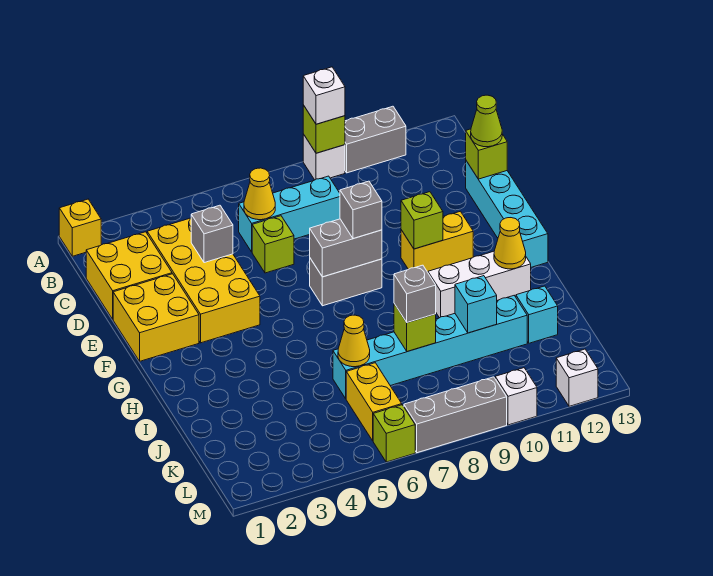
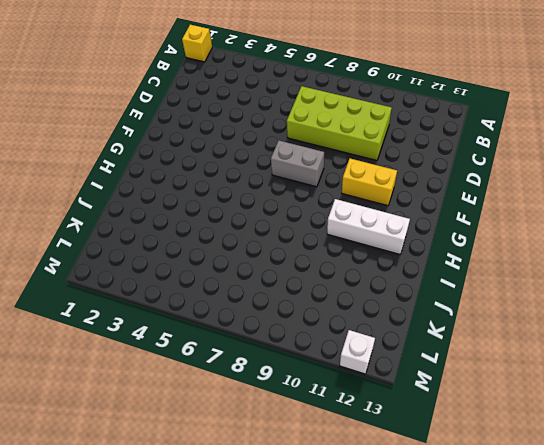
lime brick C7:D10 level 1 -> cyan brick C6:C8 level 1
none -> white brick A9 level 1
none -> grey brick A10:A11 level 1
none -> yellow brick C1:D2 level 1
none -> yellow brick C3:F4 level 1

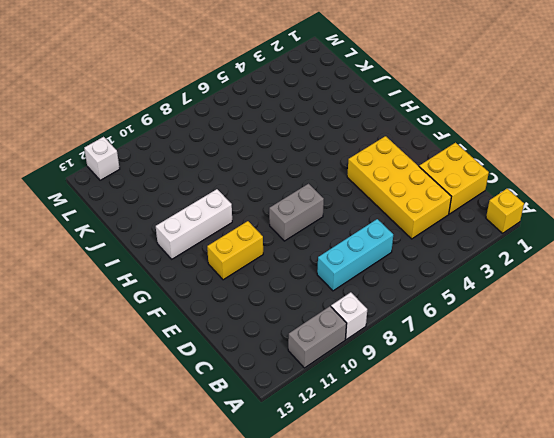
none -> lime brick D6 level 1
none -> cyan brick D13:G13 level 1
none -> yellow brick E1:F2 level 1
none -> cyan brick J6:J11 level 1

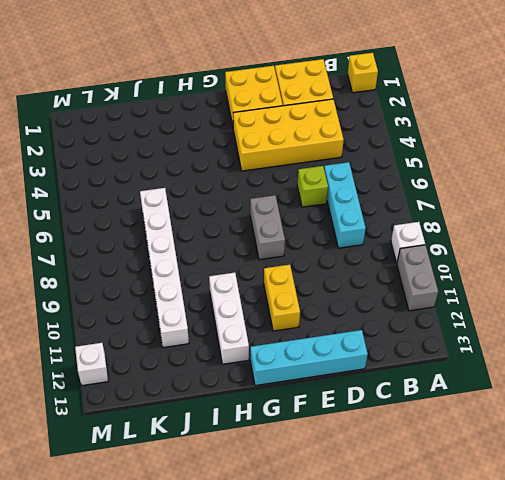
white brick J6:J11 level 1 -> cyan brick J6:J11 level 1
none -> cyan brick J12 level 1
none -> yellow brick K6:L6 level 1
none -> lime brick M6 level 1
none -> grey brick M7:M9 level 1

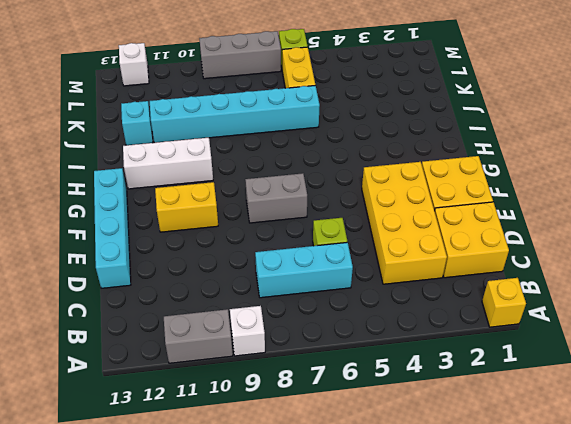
none -> white brick M10 level 1
none -> lime brick A9 level 2
none -> yellow cone C6 level 2
none -> grey brick D4 level 2

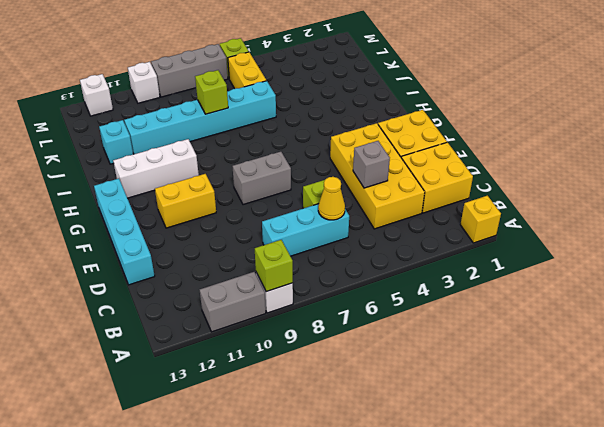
none -> lime brick D13 level 2
none -> grey brick F7:F8 level 2
none -> lime brick F10 level 2
none -> yellow cone H12 level 2

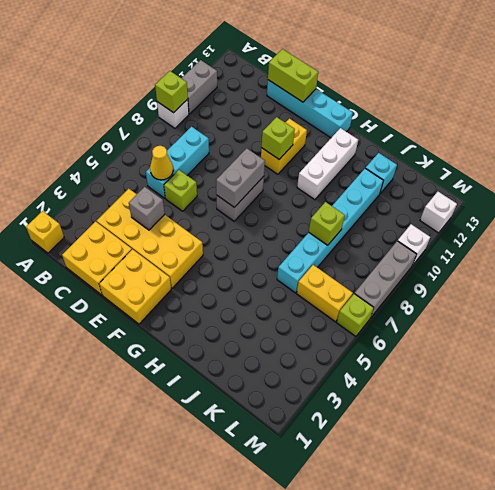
lime brick D13:E13 level 2 -> lime brick D13 level 2
none -> yellow cone H12 level 2
none -> yellow cone J6 level 2
none -> cyan brick J10 level 2
none -> white brick A9 level 3

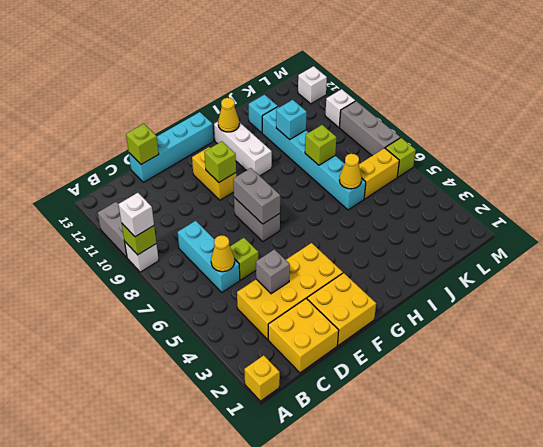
none -> lime cone D13 level 3
none -> grey brick F8 level 3
none -> grey brick J8 level 3

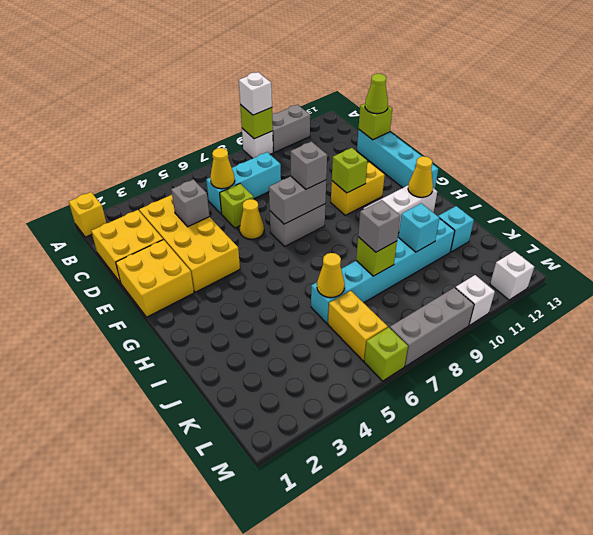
yellow cone E6 level 1 -> none

